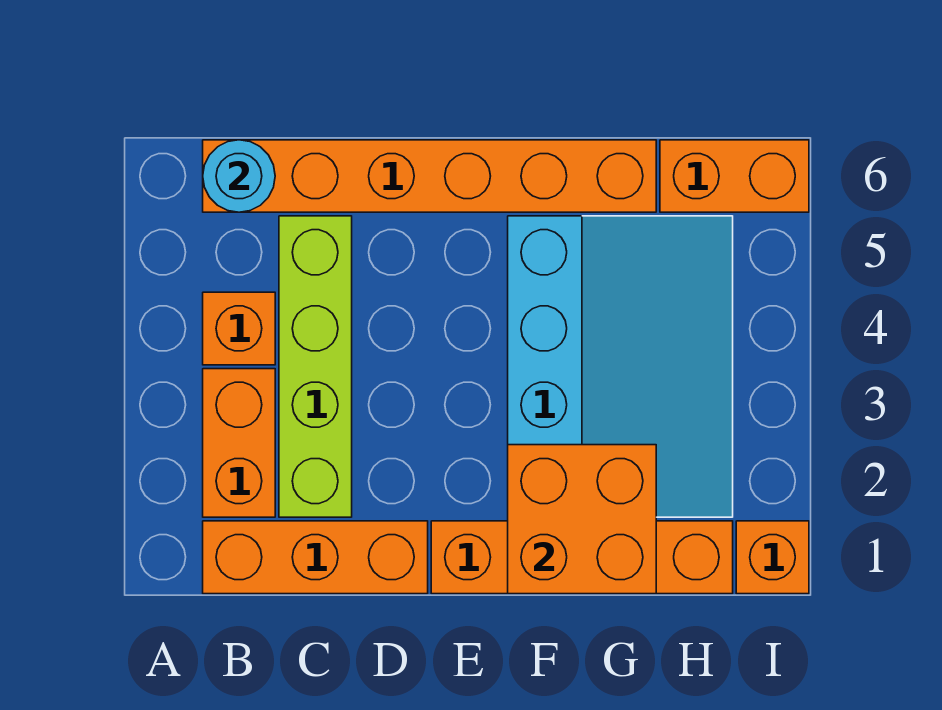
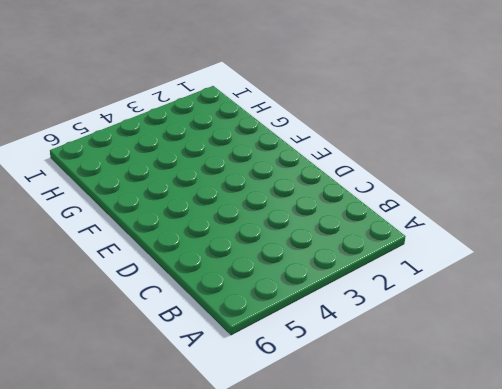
none -> orange brick B1:D1 level 1
none -> orange brick B2:B3 level 1

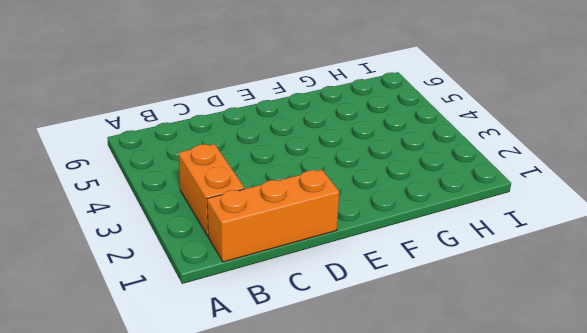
none -> orange brick B4 level 1
none -> orange brick B6:G6 level 1

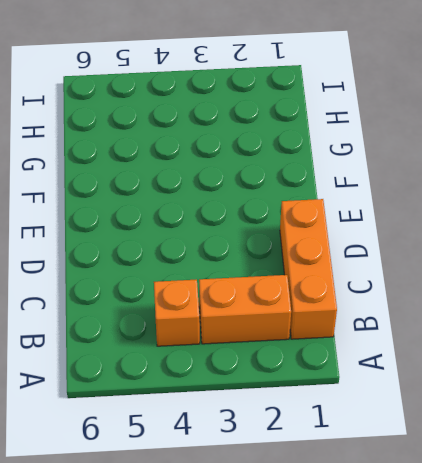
none -> orange brick B6:G6 level 1
none -> lime brick C2:C5 level 1

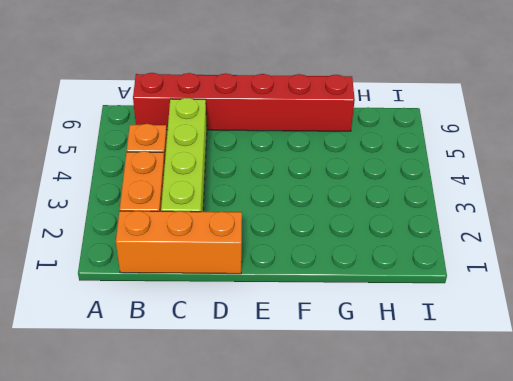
red brick B6:G6 level 1 -> orange brick B6:G6 level 1
none -> orange brick E1:H1 level 1
none -> cyan slope F2:H5 level 1 top F

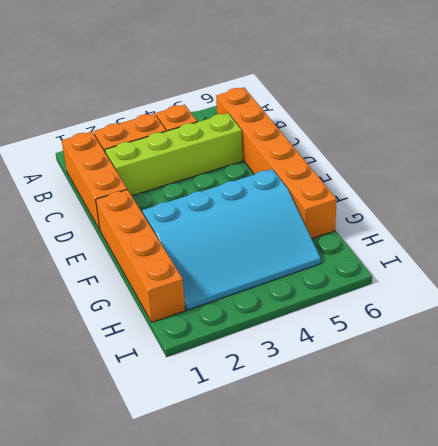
none -> orange brick H6:I6 level 1
none -> orange brick I1 level 1

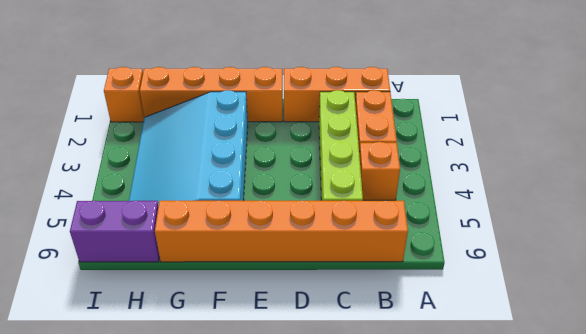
purple brick H6:I6 level 1 -> orange brick H6:I6 level 1
none -> cyan round brick B6 level 2
none -> orange brick F1:G2 level 2

